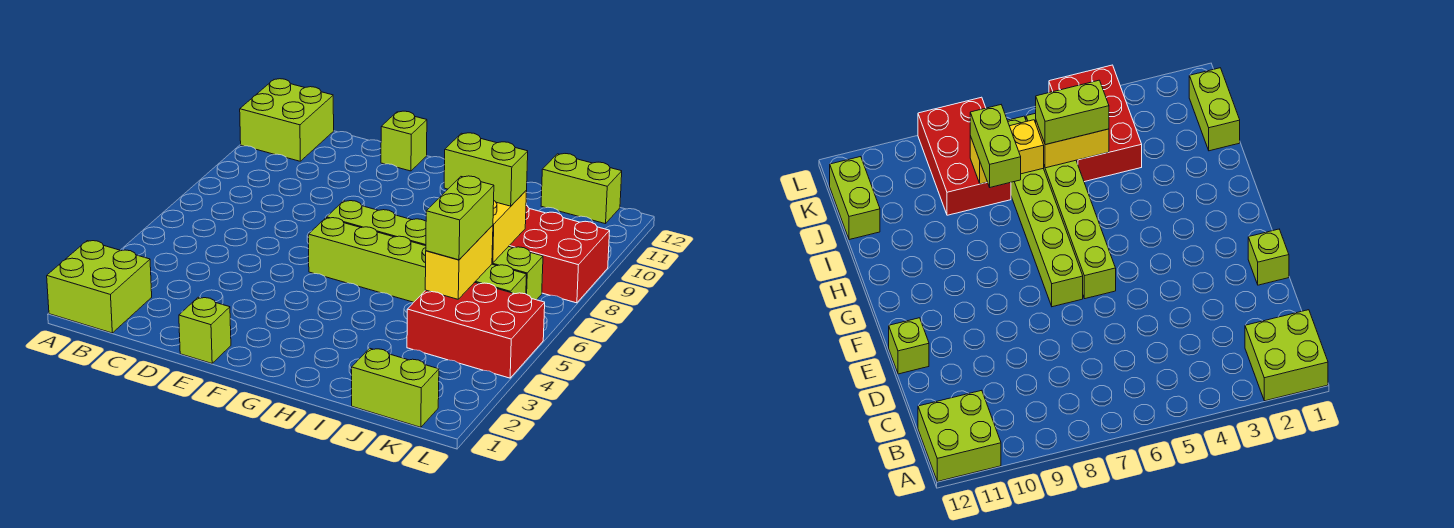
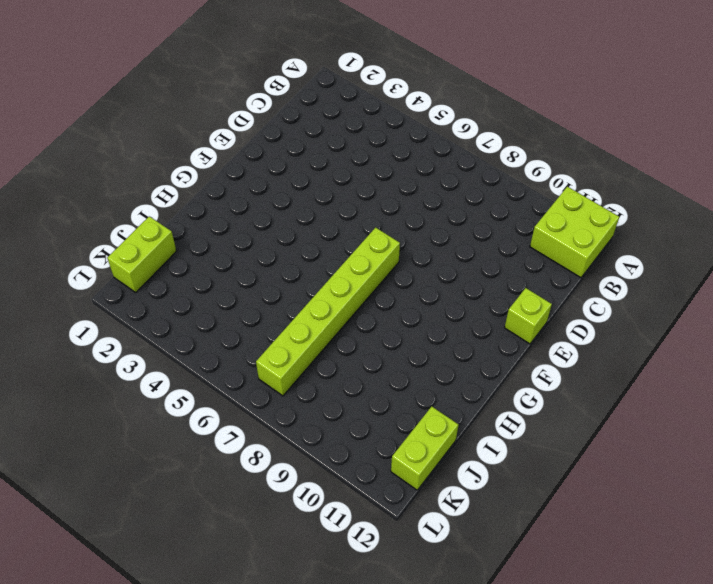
none -> lime brick A1:B2 level 1
none -> lime brick E1 level 1
none -> lime brick F6:K6 level 1

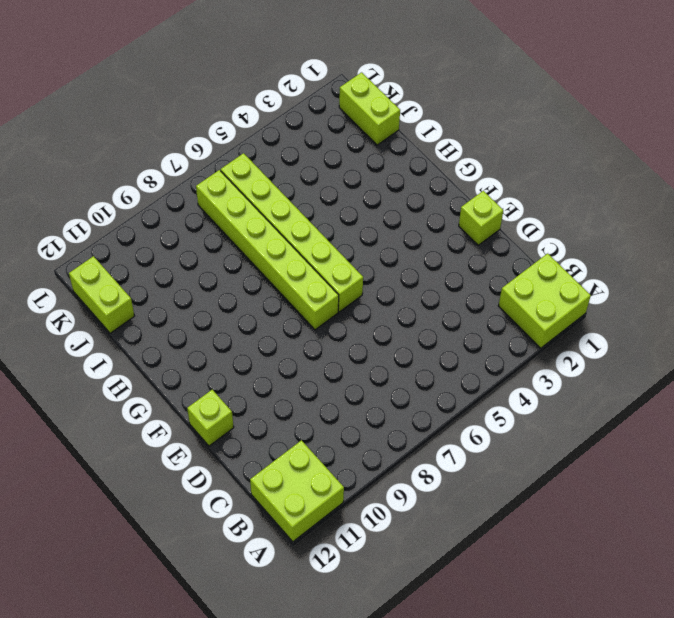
none -> red brick J4:L5 level 1
none -> red brick J8:L9 level 1
none -> yellow brick J5:J6 level 2

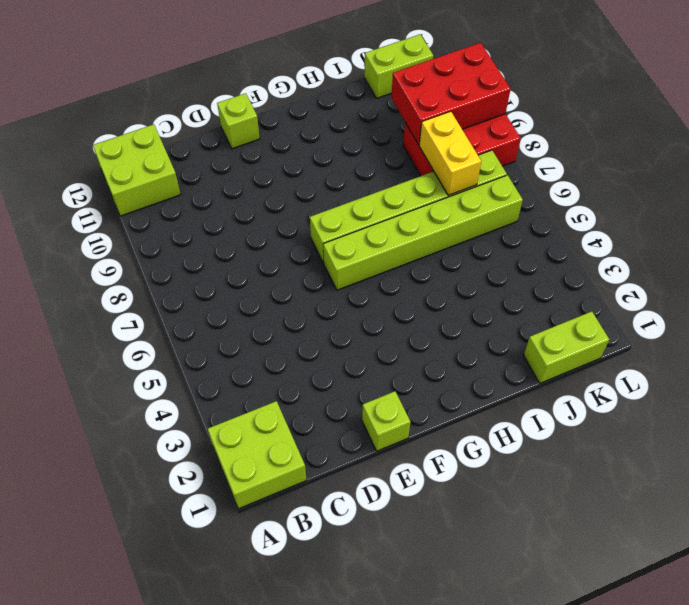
red brick J9:L10 level 2 -> red brick J4:L5 level 1
none -> yellow brick J5:J6 level 2
none -> lime brick I8:J8 level 3
none -> lime brick J5:J6 level 3

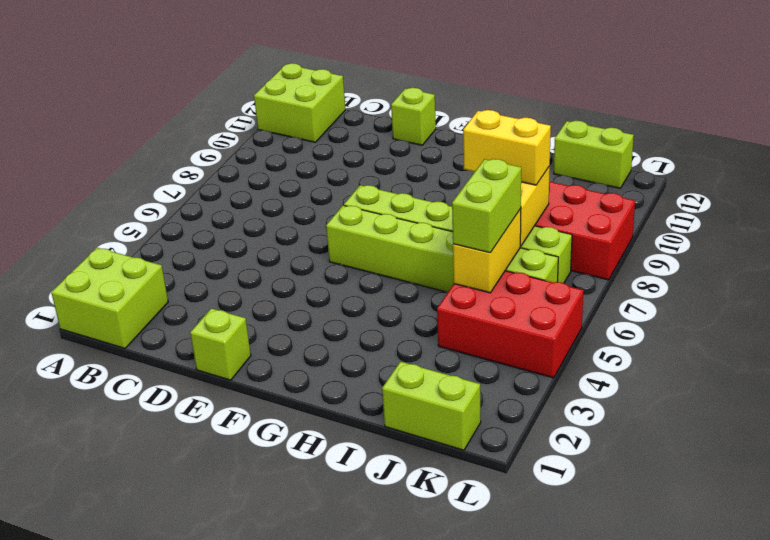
yellow brick I8:J8 level 3 -> lime brick I8:J8 level 3

